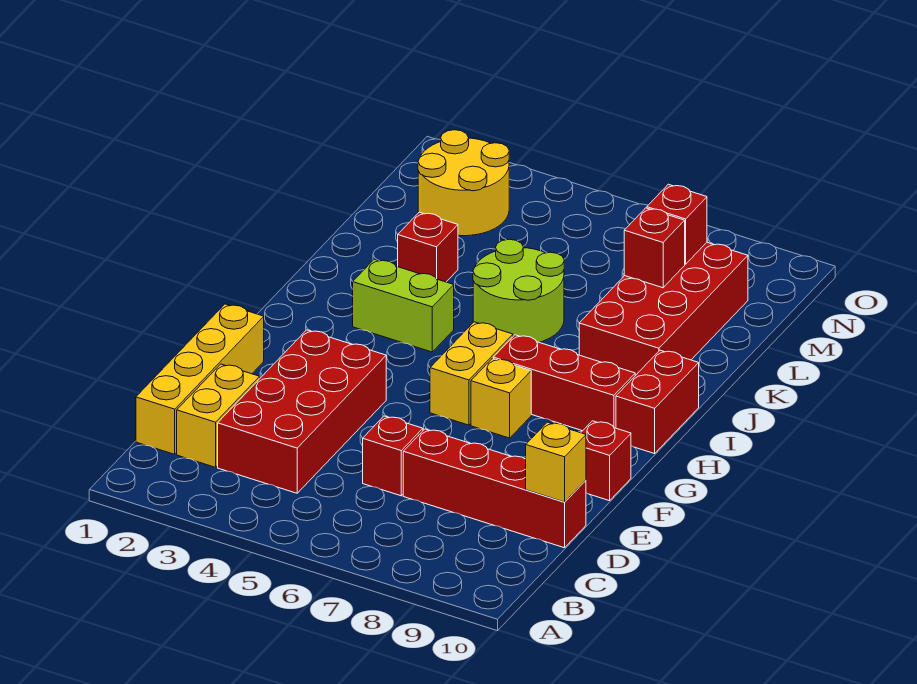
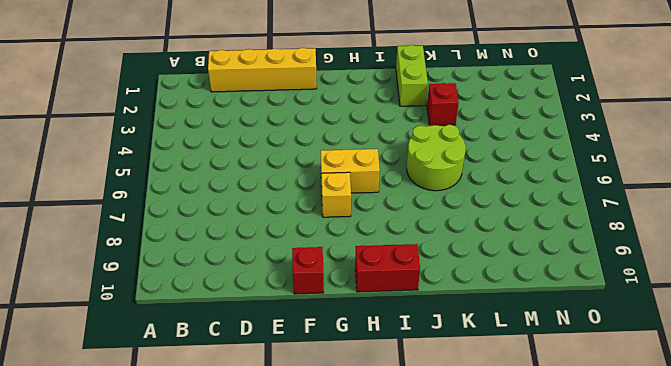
lime brick J1:J2 level 1 -> lime brick I3:I4 level 1
none -> yellow brick C2:D2 level 1
none -> red brick C3:F4 level 1
none -> red brick D6 level 1

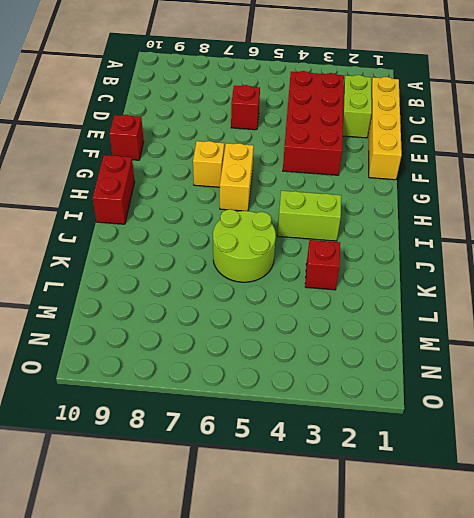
lime brick C2:D2 level 1 -> yellow brick C2:D2 level 1
none -> red brick D7:D10 level 1
none -> red brick H7:H9 level 1
none -> red brick J8:M9 level 1

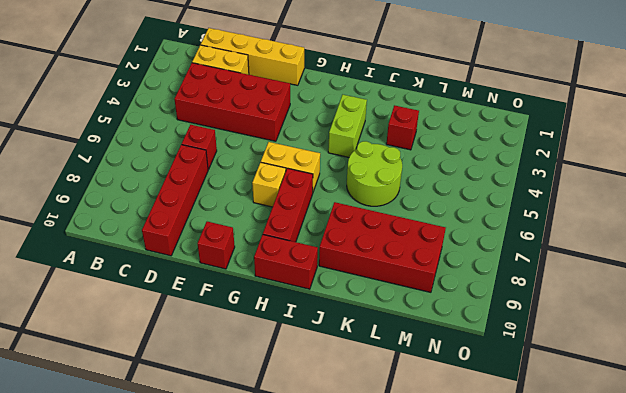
none -> yellow round brick M2:N3 level 1
none -> yellow brick D10 level 2
none -> red brick L8 level 2

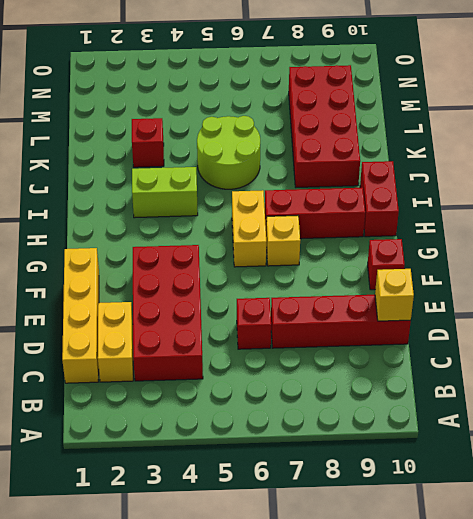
none -> yellow round brick M2:N3 level 1
none -> red brick L8 level 2
none -> red brick M8 level 2

